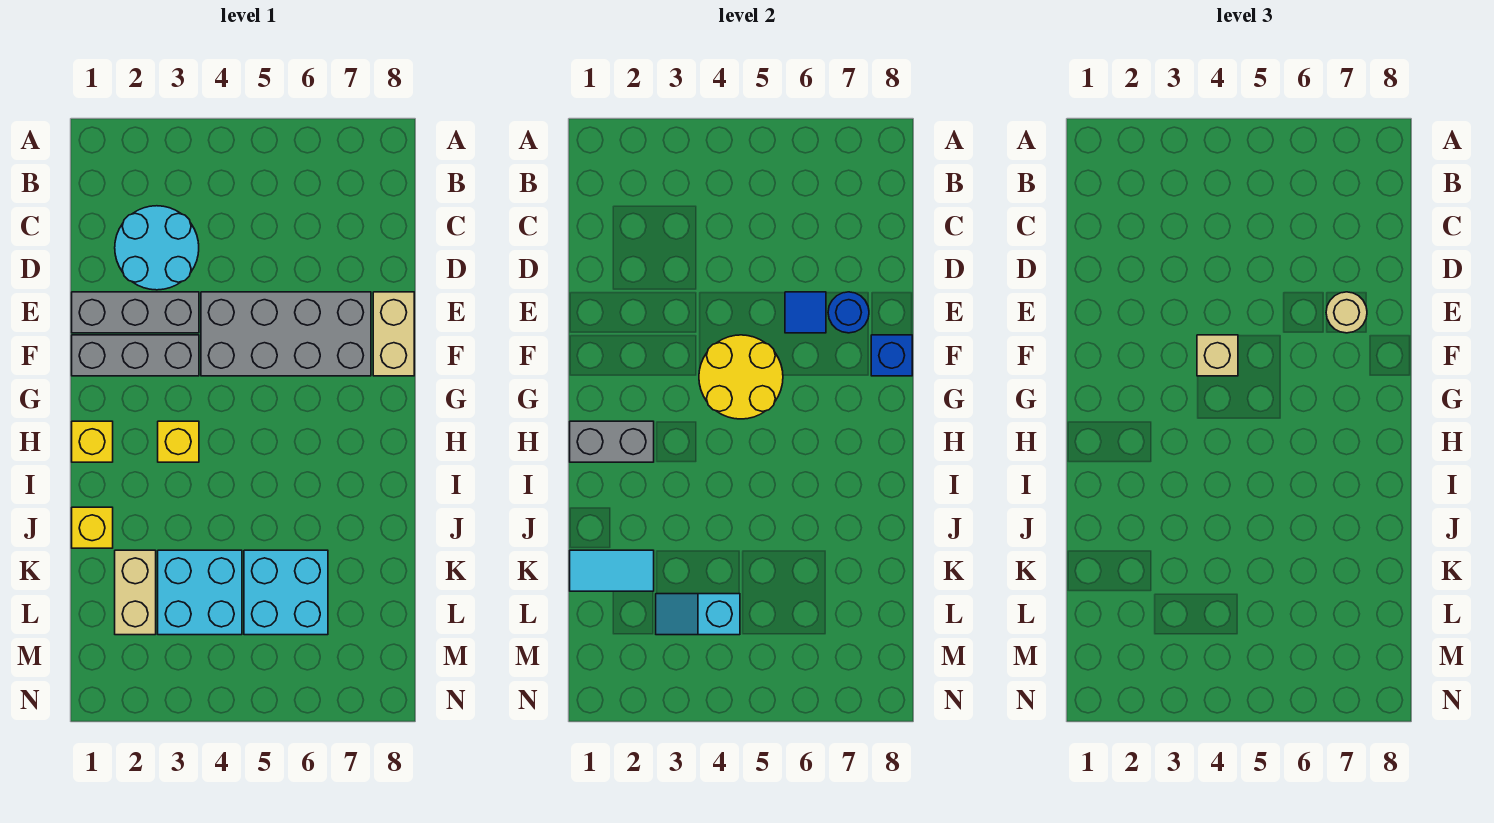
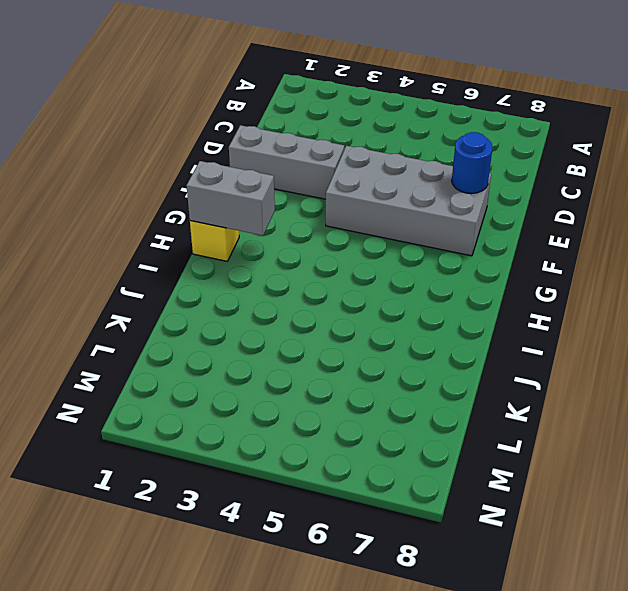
none -> cyan round brick C2:D3 level 1
none -> tan brick E8:F8 level 1
none -> grey brick F1:F3 level 1

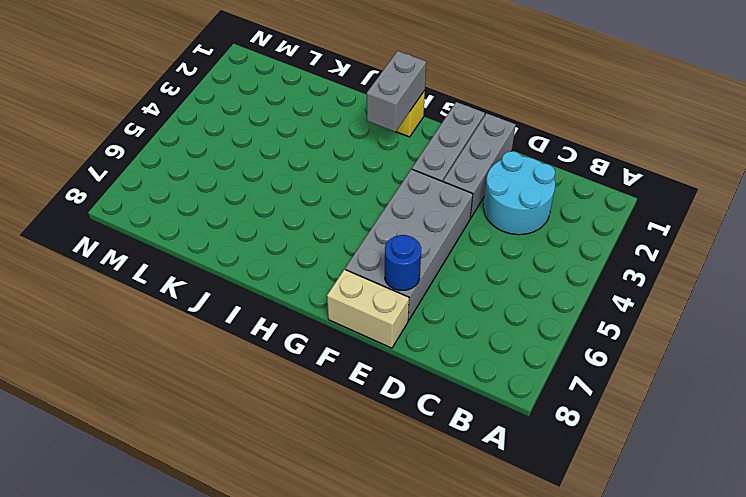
none -> yellow brick H3 level 1
none -> yellow brick J1 level 1
none -> tan brick K2:L2 level 1

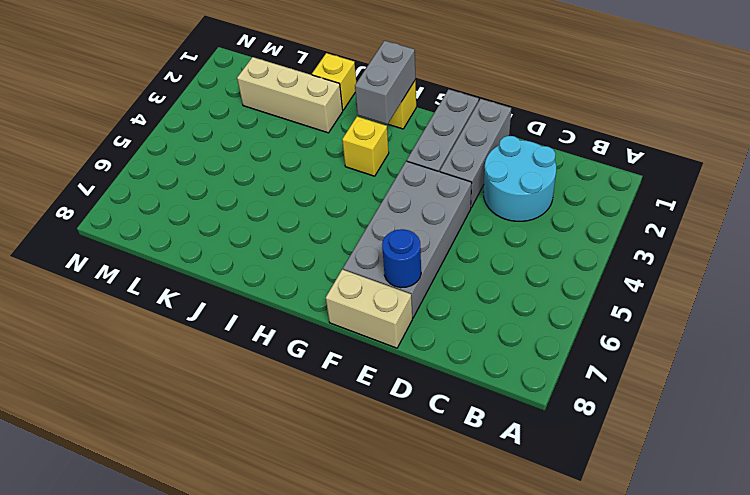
tan brick J2:L2 level 1 -> tan brick K2:L2 level 1
none -> cyan brick K3:L4 level 1
none -> cyan brick K5:L6 level 1
none -> blue tile E6 level 2

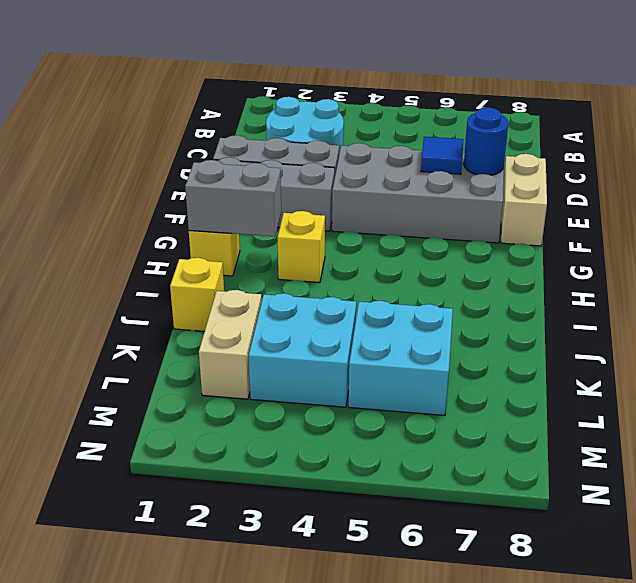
none -> yellow round brick F4:G5 level 2
none -> blue brick F8 level 2
none -> cyan tile K1:K2 level 2

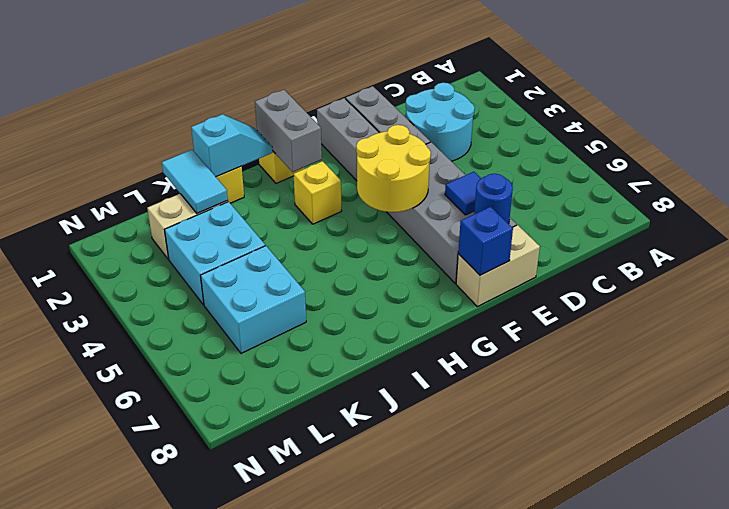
cyan slope I1:J1 level 2 top J -> cyan slope L3:L4 level 2 top 4
none -> tan round brick E7 level 3
none -> tan brick F4 level 3

